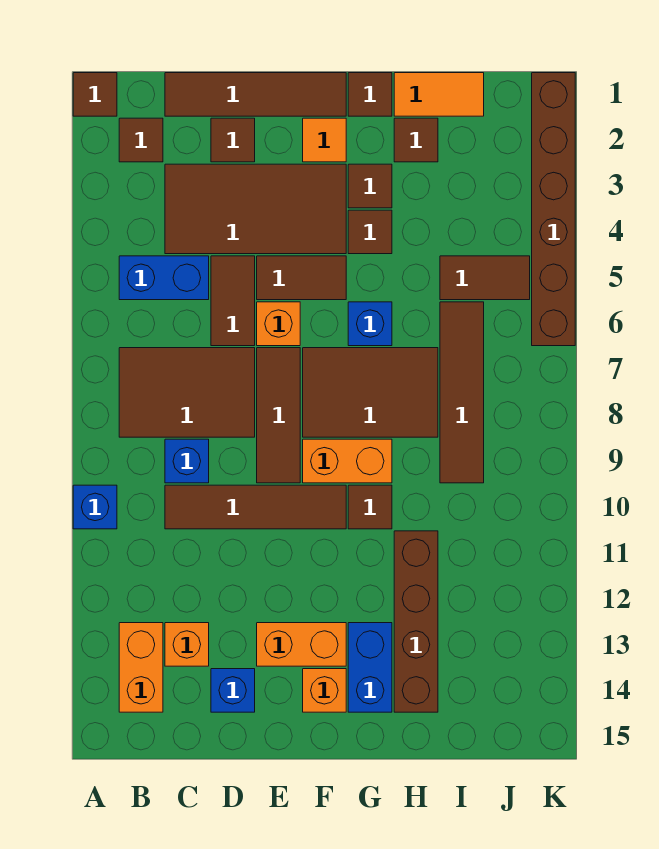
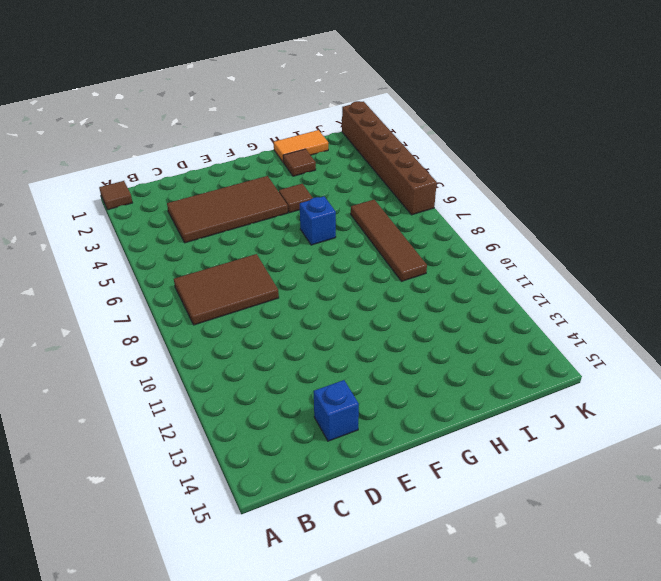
none -> blue brick A10 level 1
none -> brown tile B2 level 1
none -> blue brick B5:C5 level 1
none -> orange brick B13:B14 level 1

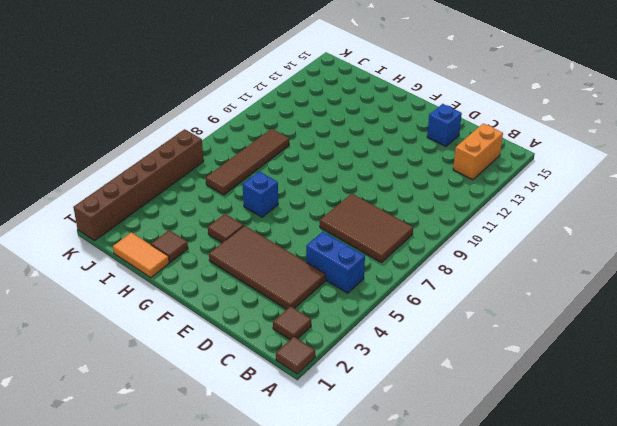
none -> blue brick A10 level 1
none -> brown tile C1:F1 level 1
none -> blue brick C9 level 1
none -> brown tile C10:F10 level 1

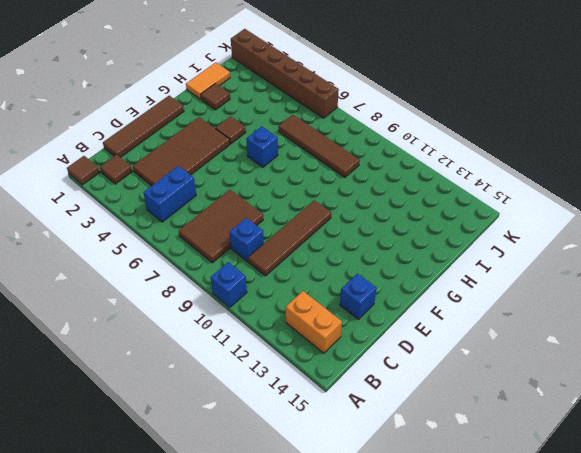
none -> orange brick C13 level 1
none -> brown tile D2 level 1
none -> brown tile D5:D6 level 1
none -> brown tile E5:F5 level 1

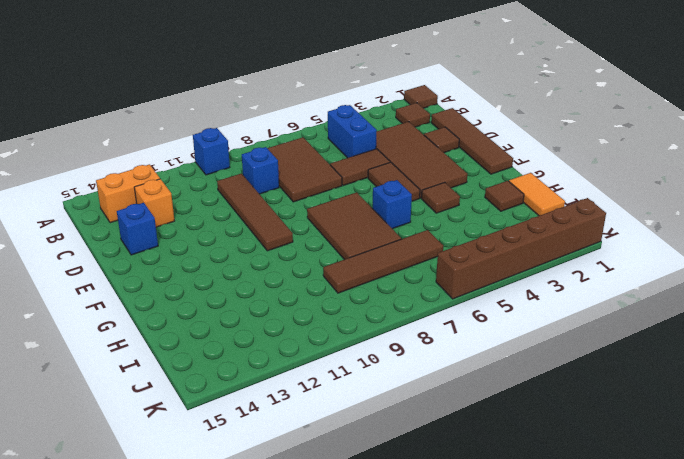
none -> orange brick E6 level 1
none -> brown tile E7:E9 level 1
none -> orange brick E13:F13 level 1
none -> orange tile F2 level 1

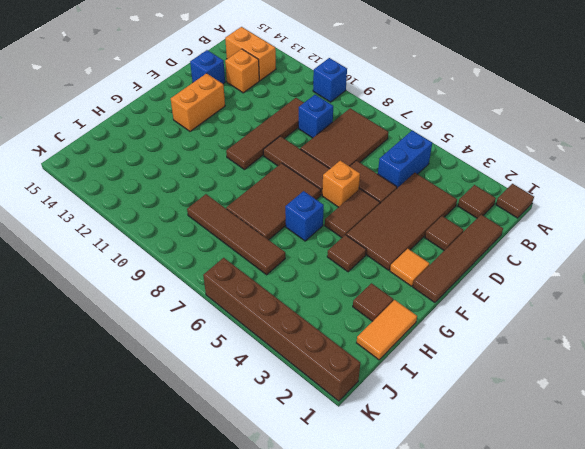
none -> orange brick F9:G9 level 1
none -> orange brick F14 level 1
none -> brown tile G1 level 1
none -> brown tile G3 level 1

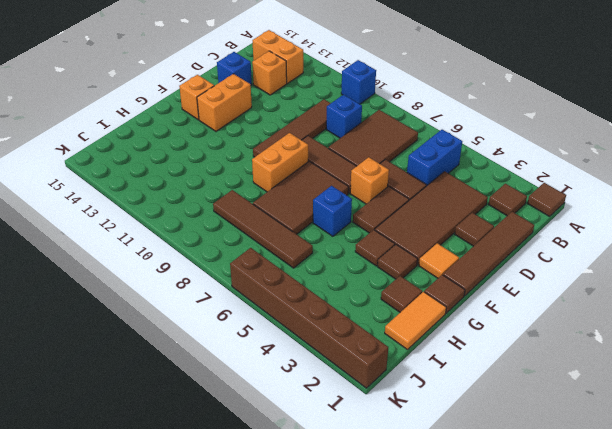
none -> brown tile G10 level 1
none -> blue brick G13:G14 level 1
none -> brown brick H11:H14 level 1
none -> brown tile I5:J5 level 1

